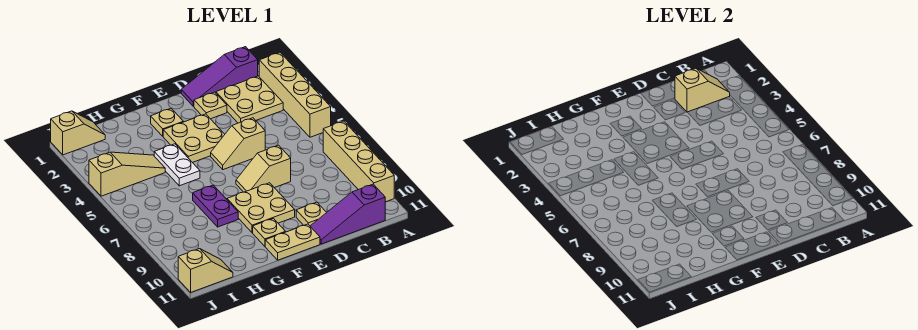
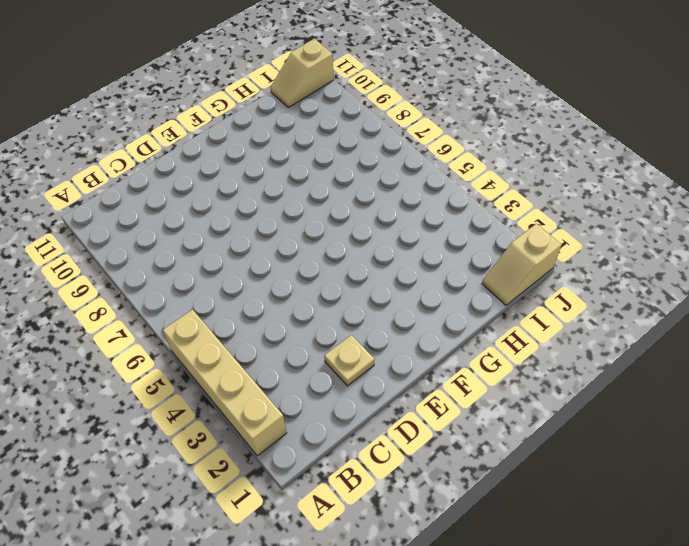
none -> tan brick A7:A10 level 1
none -> purple slope B1:D1 level 1 top B
none -> tan plate B2:C3 level 1

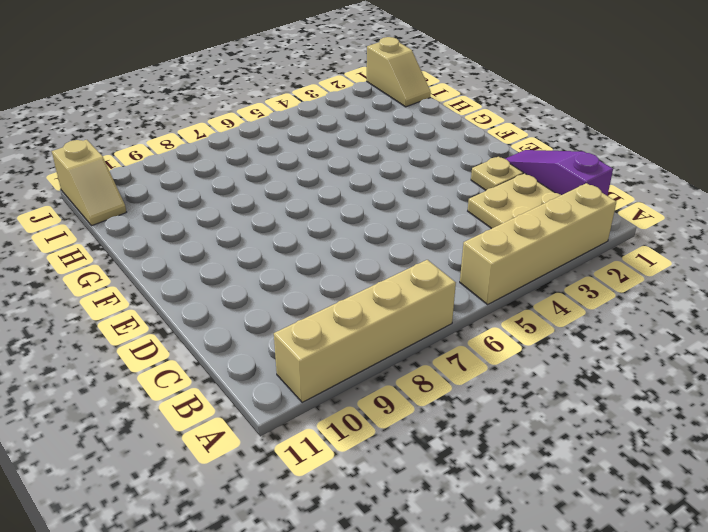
none -> purple slope B11:D11 level 1 top B
none -> tan slope D5:E5 level 1 top D
none -> tan slope D7:E7 level 1 top D

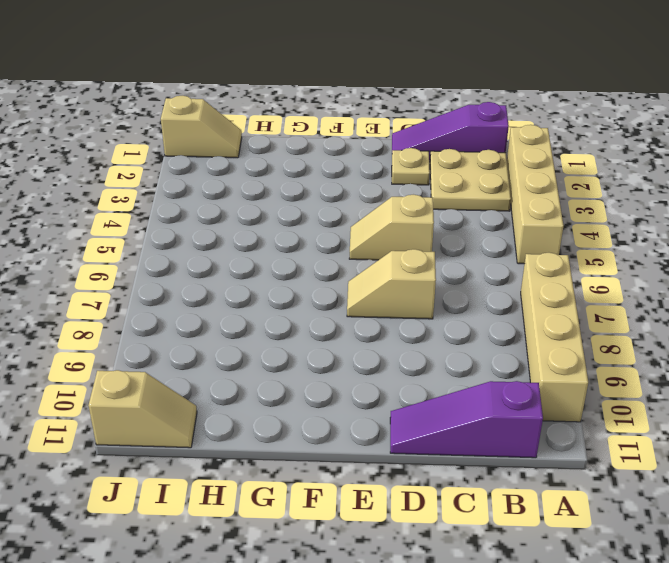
none -> tan plate D10 level 1
none -> tan plate E3:F4 level 1
none -> tan plate E8:F9 level 1

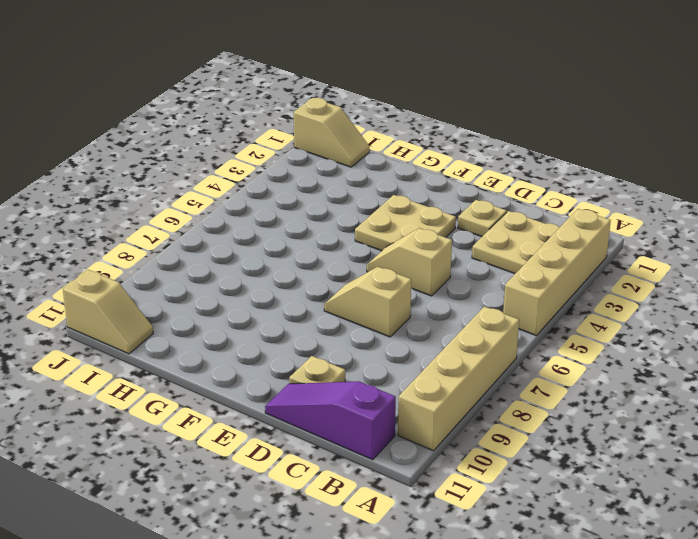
none -> purple slope B1:D1 level 1 top B
none -> tan plate E8:F9 level 1
none -> tan plate E11:F11 level 1

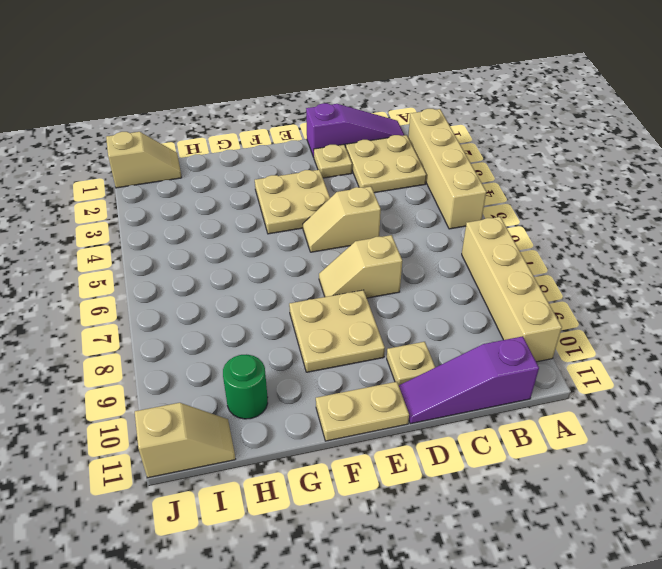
purple slope B1:D1 level 1 top D -> purple slope B1:D1 level 1 top B
green round brick H10 level 1 -> none
none -> tan plate F2 level 1
none -> tan plate F10 level 1
none -> white plate G4:G5 level 1

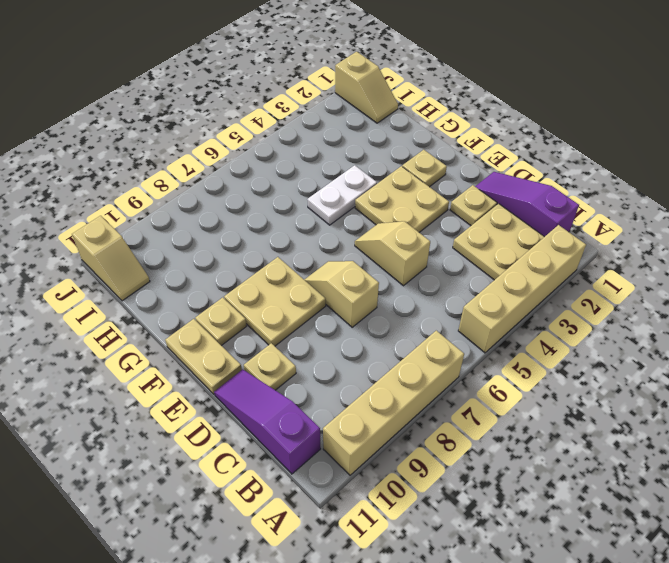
none -> purple plate G7:G8 level 1
none -> tan slope H4:J4 level 1 top J
none -> tan slope B2:C2 level 2 top C

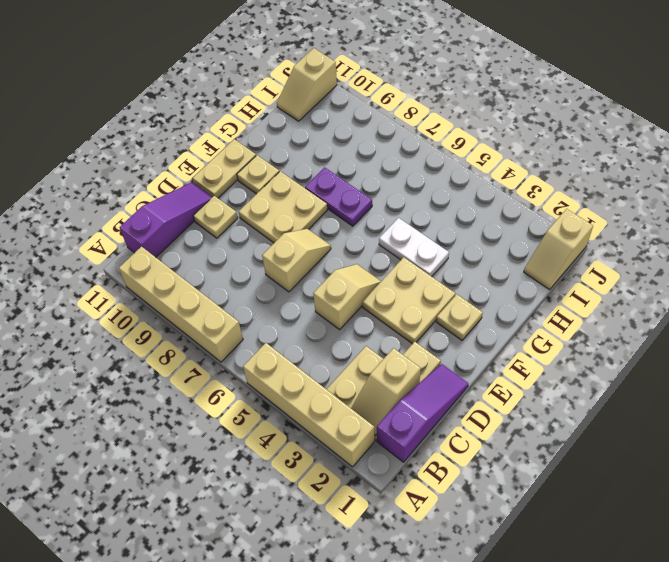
none -> tan slope H4:J4 level 1 top J

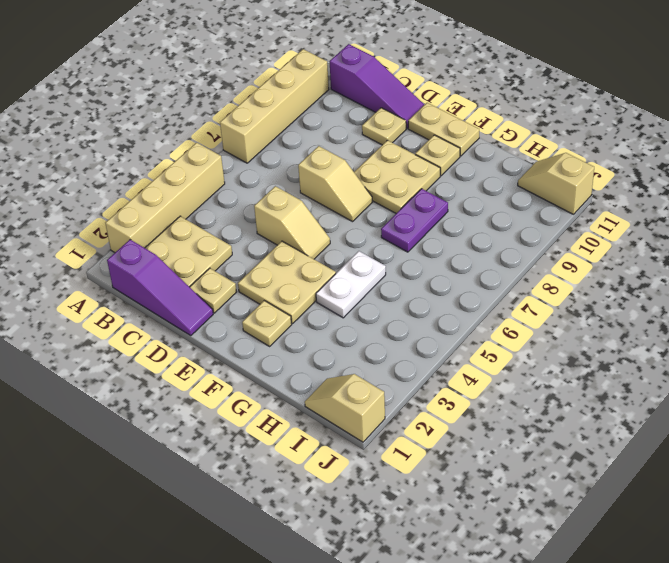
none -> tan slope H4:J4 level 1 top J
none -> tan slope B2:C2 level 2 top C

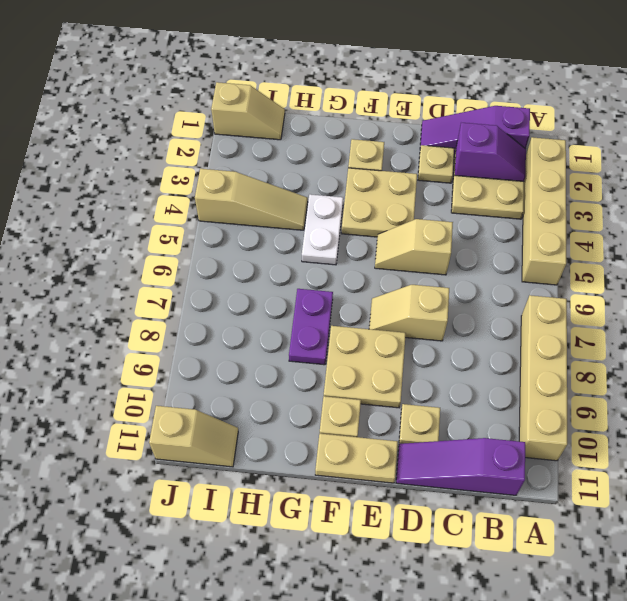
purple slope B2:C2 level 2 top C -> tan slope B2:C2 level 2 top C

